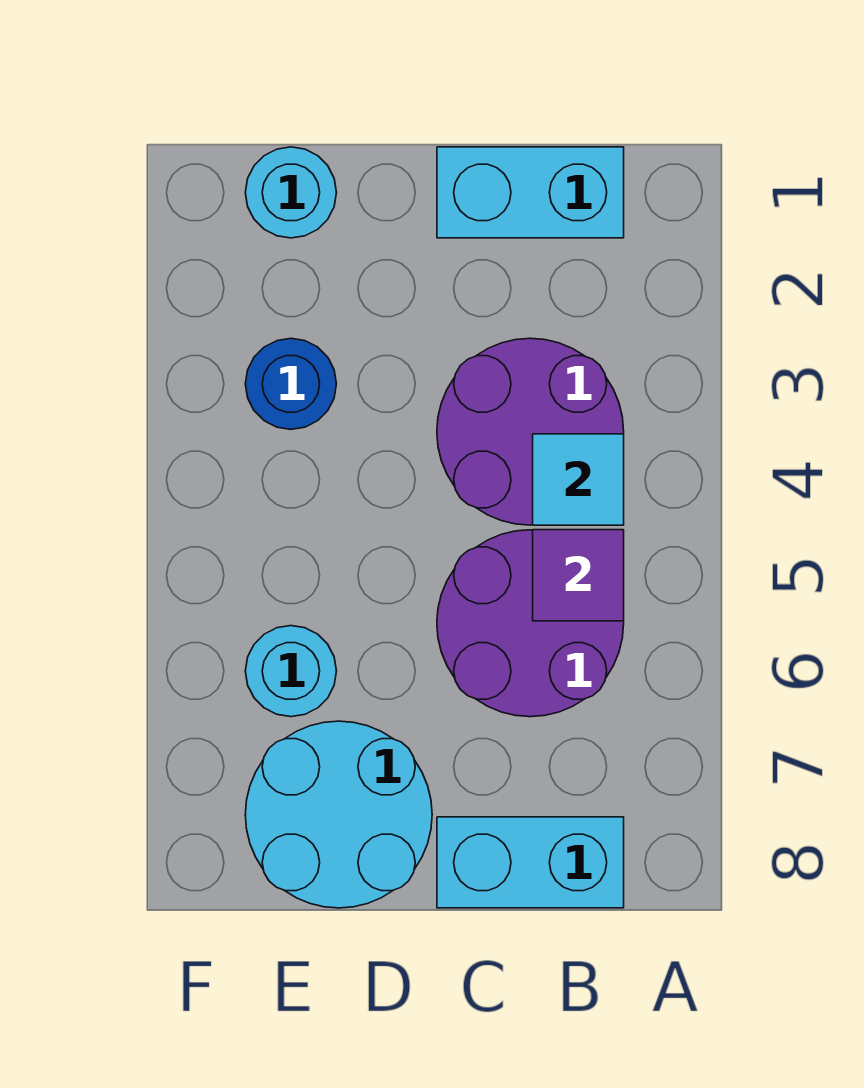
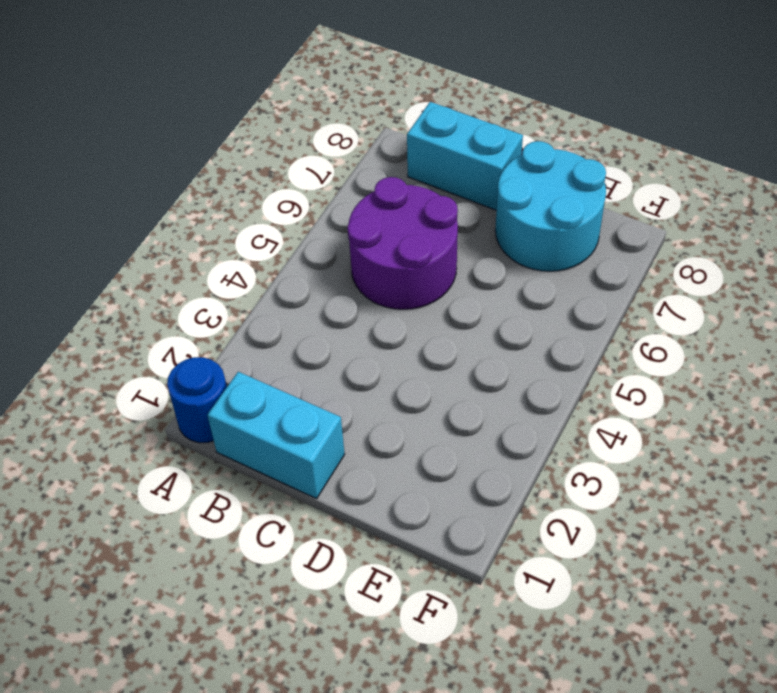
blue round brick A1 level 1 -> blue round brick E3 level 1
none -> purple round brick B3:C4 level 1
none -> cyan round brick E1 level 1

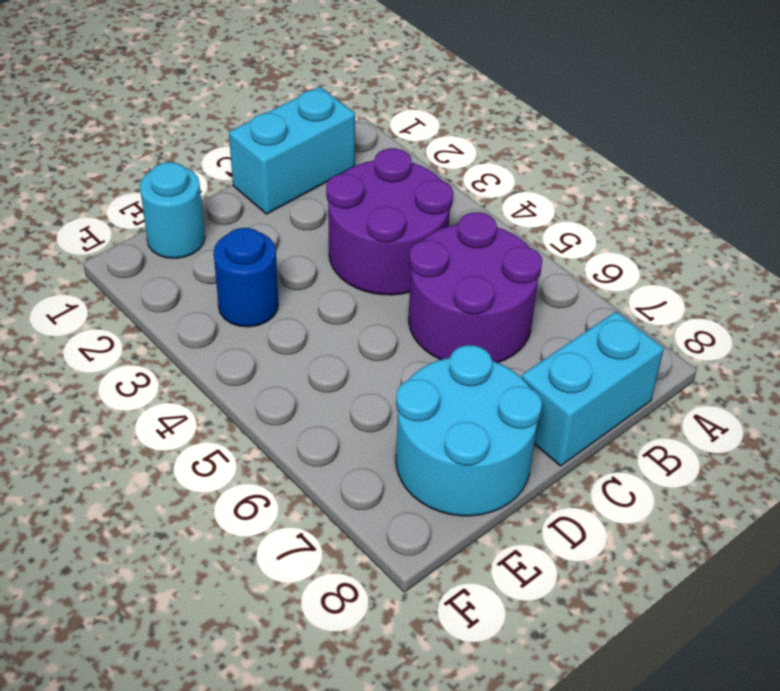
none -> cyan round brick E6 level 1
none -> cyan tile B4 level 2

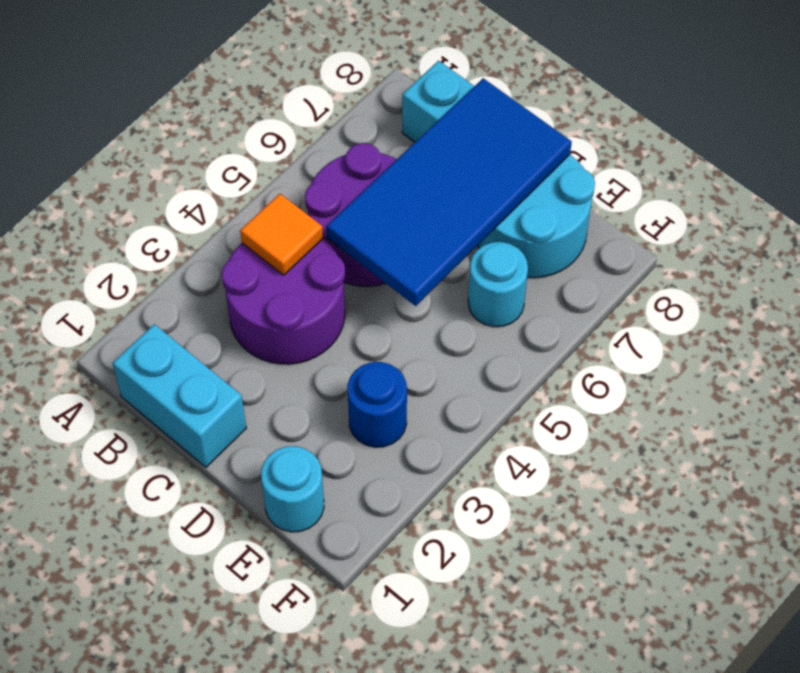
orange tile B4 level 2 -> cyan tile B4 level 2
blue tile C5:D8 level 2 -> none
none -> purple tile B5 level 2

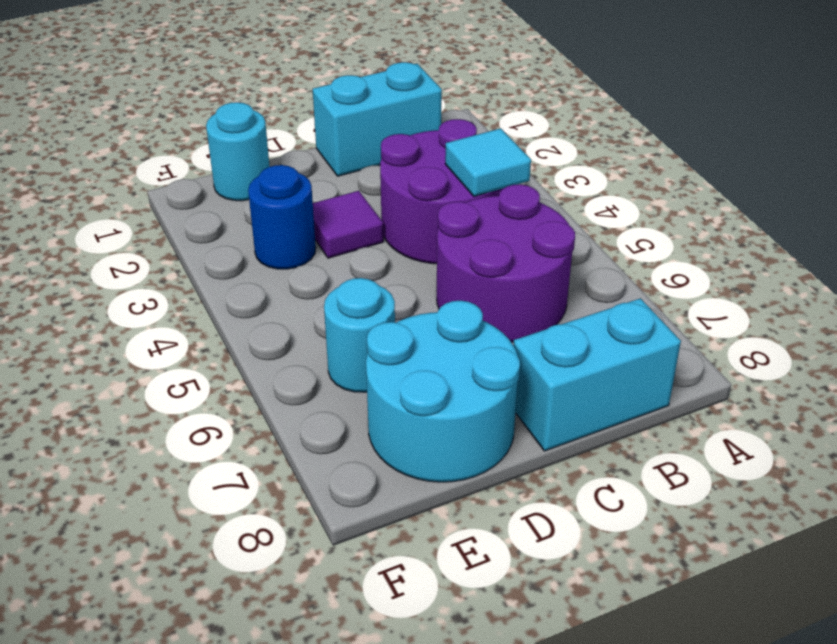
purple tile D3 level 1 -> purple tile B5 level 2

